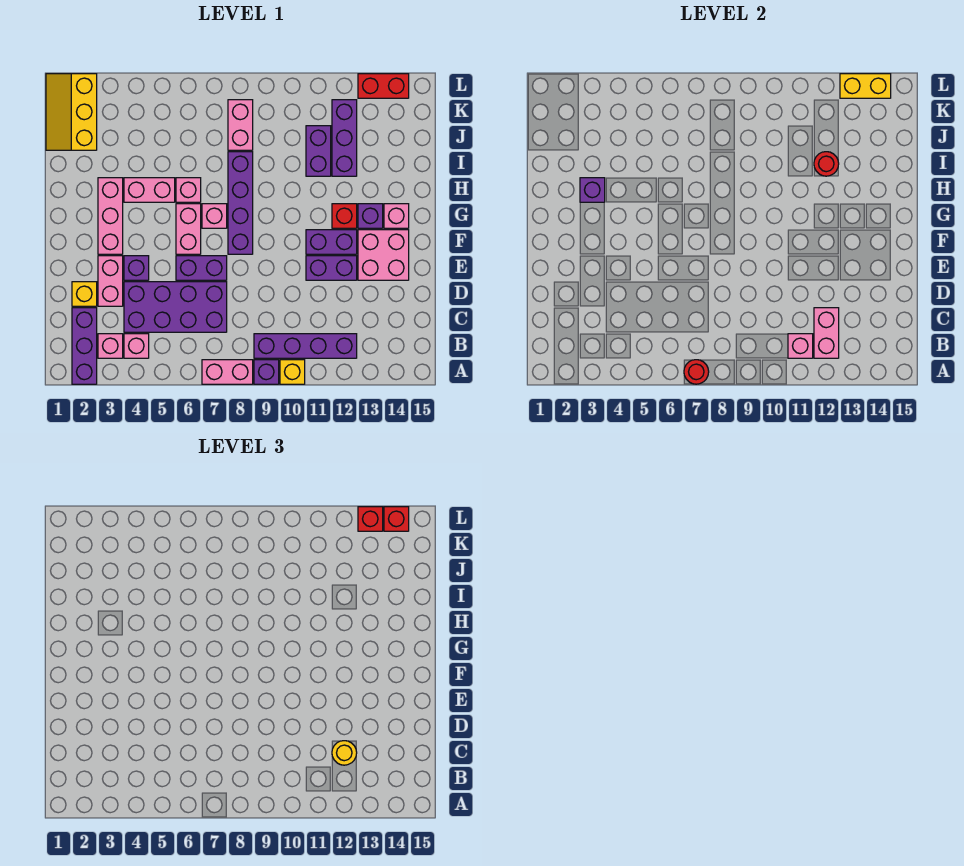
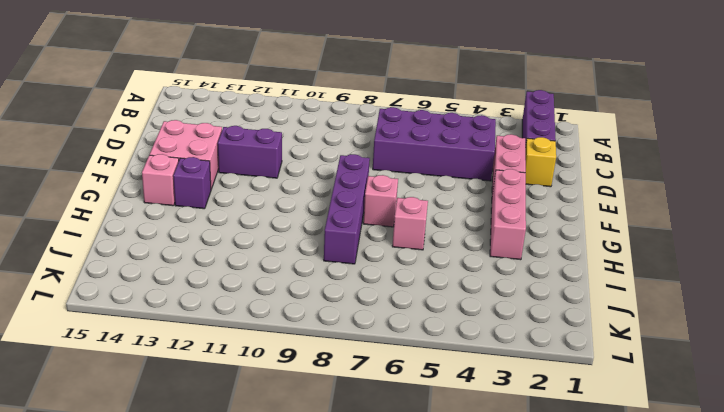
none -> pink brick A7:A8 level 1
none -> purple brick A9 level 1
none -> yellow brick A10 level 1
none -> pink brick B3 level 1

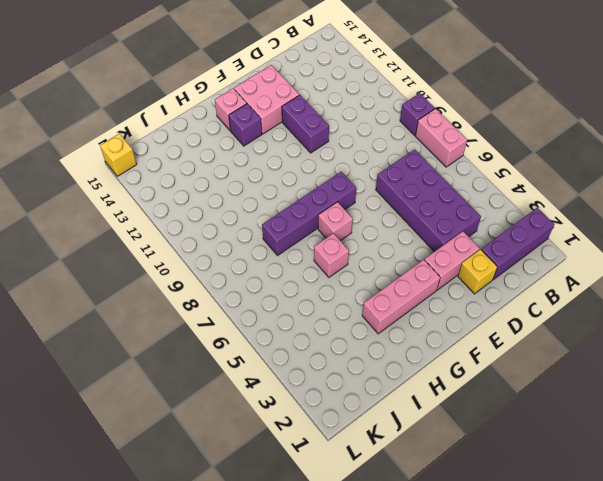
yellow brick L15 level 1 -> yellow brick A10 level 1
none -> pink brick B3 level 1
none -> pink brick B4 level 1
none -> purple brick B9:B12 level 1
none -> purple brick E4 level 1

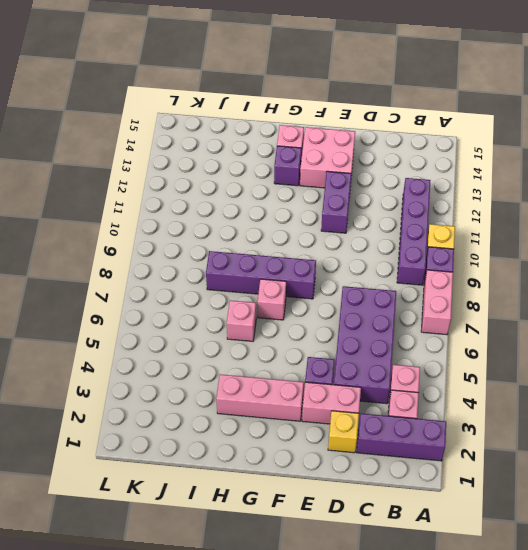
none -> purple brick E6:E7 level 1
none -> pink brick F6:G6 level 1
none -> purple brick F11:F12 level 1
none -> red brick G12 level 1

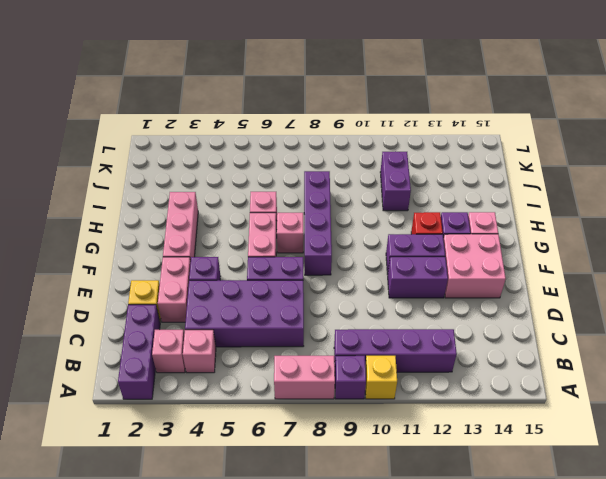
none -> pink brick H4:H5 level 1
none -> purple brick I12:K12 level 1
none -> yellow slope J1:L2 level 1 top 2
none -> pink brick J8:K8 level 1

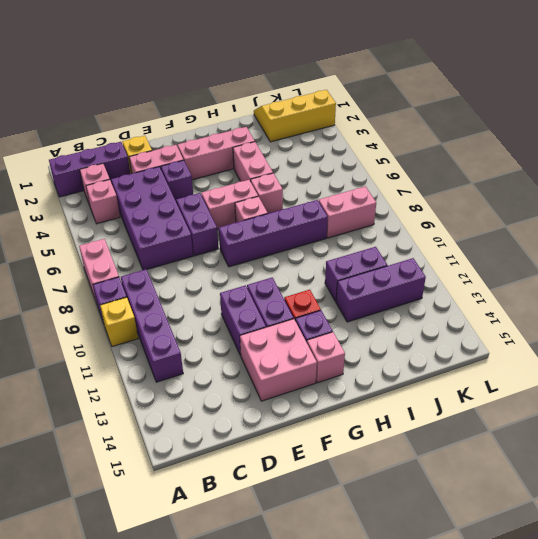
none -> red brick L13:L14 level 1
none -> red round brick A7 level 2
none -> pink brick B11 level 2
none -> pink brick B12:C12 level 2

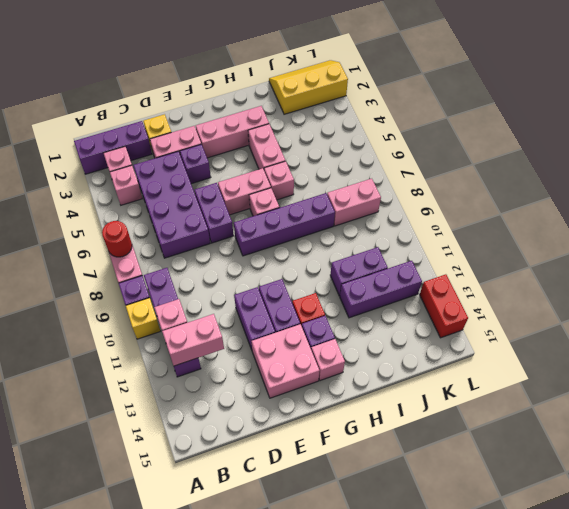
none -> purple brick H3 level 2
none -> red round brick I12 level 2
none -> yellow brick L13:L14 level 2
none -> yellow round brick C12 level 3

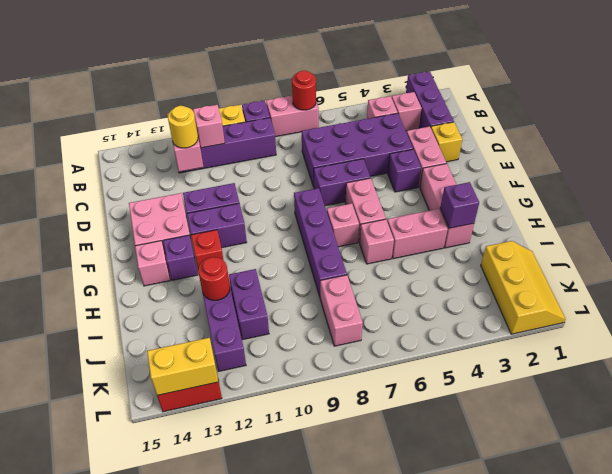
none -> red brick L13 level 3
none -> red brick L14 level 3

